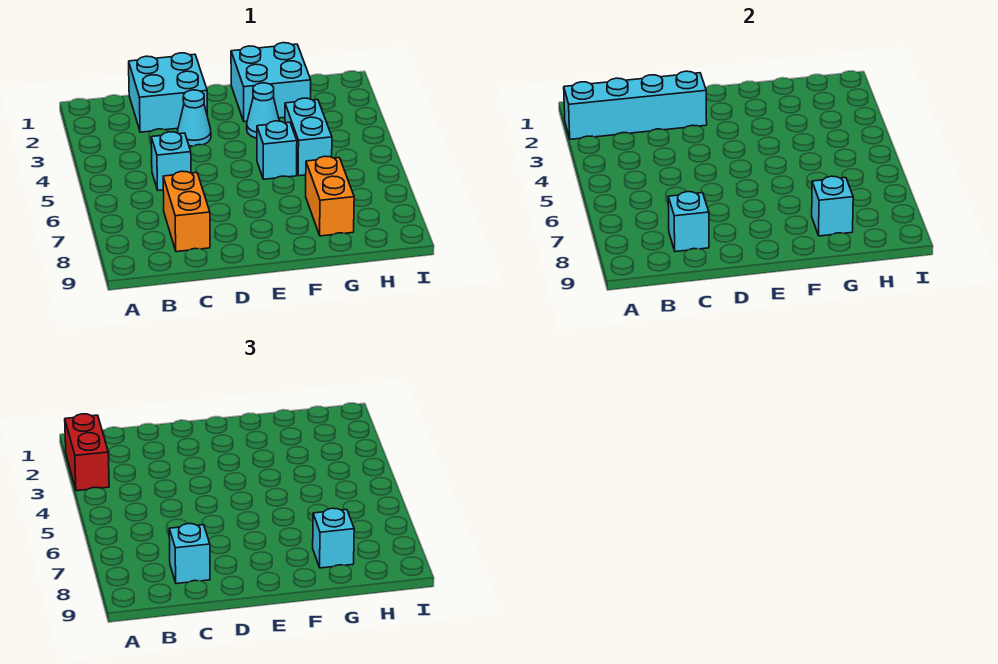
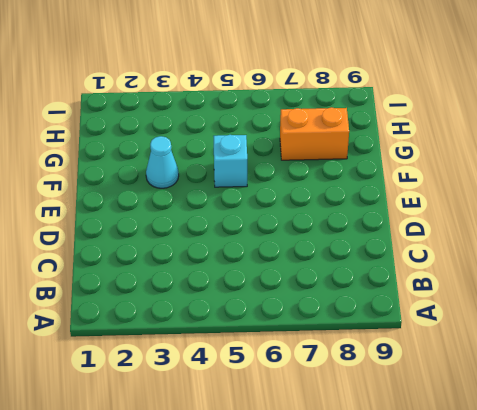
none -> cyan brick C1:D2 level 1
none -> cyan brick C5 level 1
none -> orange brick C7:C8 level 1

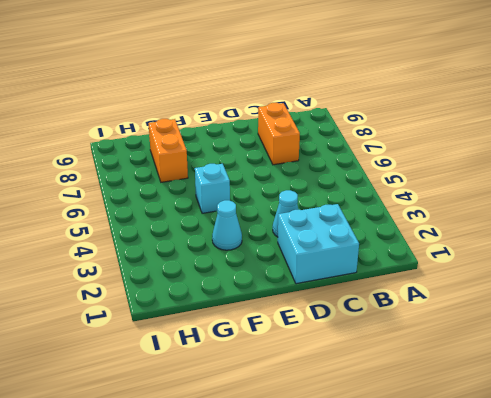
none -> cyan brick C5 level 1
none -> cyan brick F1:G2 level 1
none -> cyan brick G4:G5 level 1

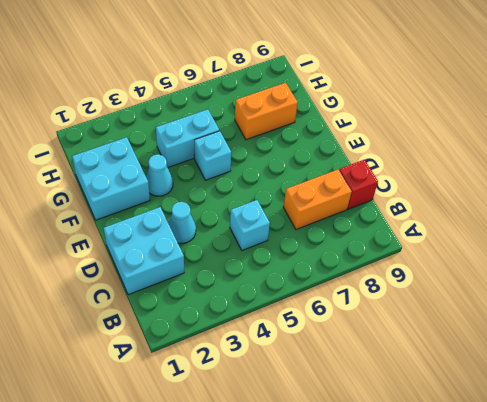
red brick C9 level 1 -> none
none -> cyan brick A2:D2 level 2
none -> cyan brick C8 level 2
none -> cyan brick G8 level 2

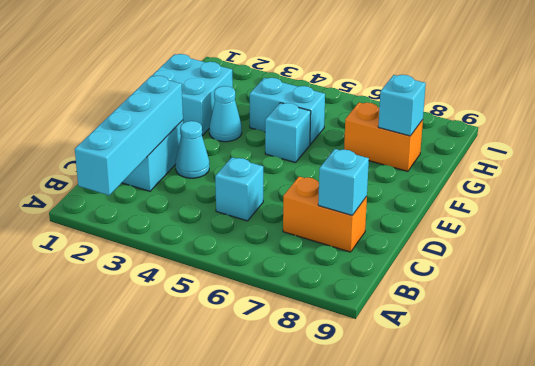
none -> red brick A2:A3 level 3
none -> cyan brick C8 level 3
none -> cyan brick G8 level 3

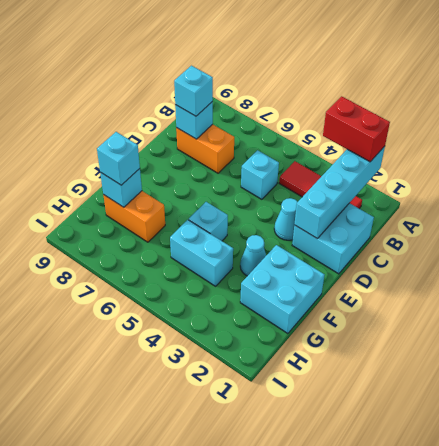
red tile B2:B4 level 1 -> none

